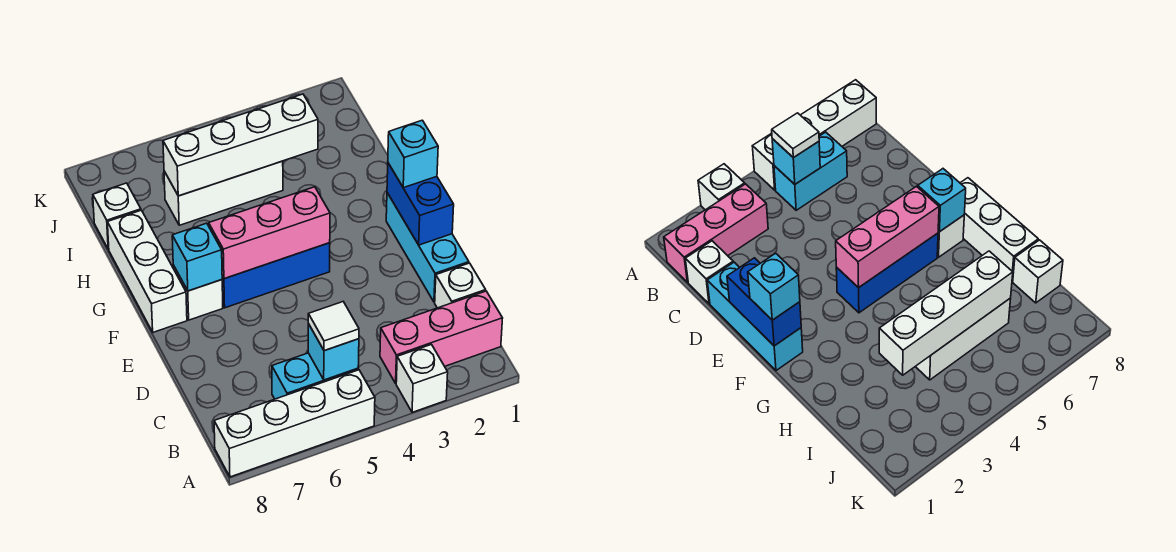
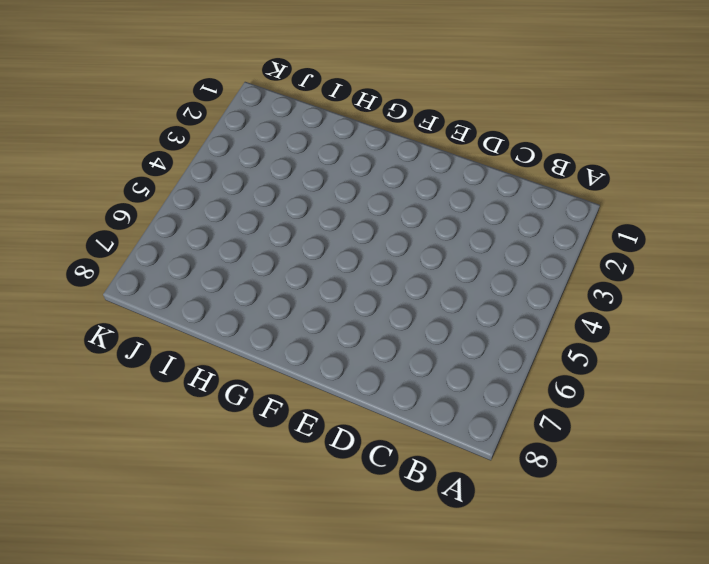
none -> white brick A3 level 1
none -> white brick A5:A8 level 1
none -> pink brick B1:B3 level 1

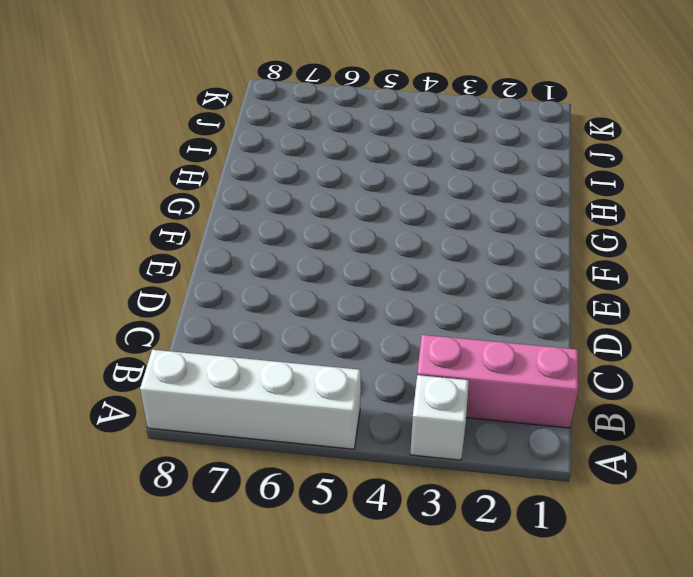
none -> cyan brick B5:B6 level 1
none -> white brick C1 level 1
none -> cyan brick D1:F1 level 1

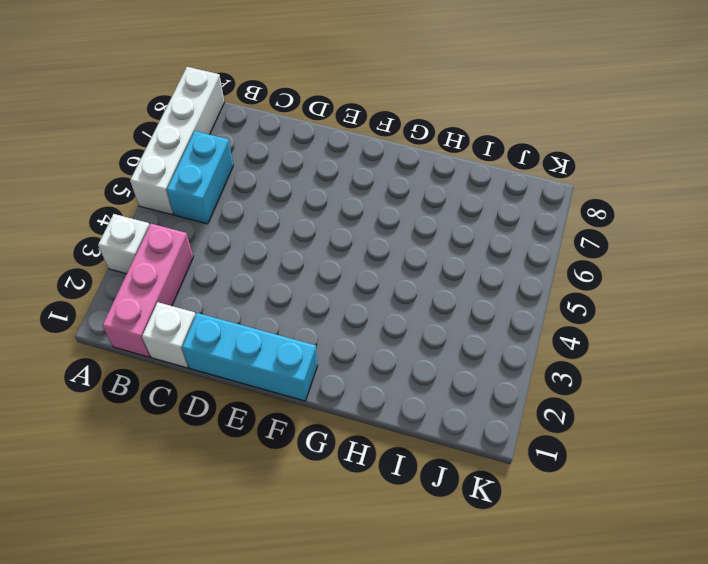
none -> blue brick F4:F6 level 1
none -> white brick F7 level 1
none -> white brick F8:H8 level 1

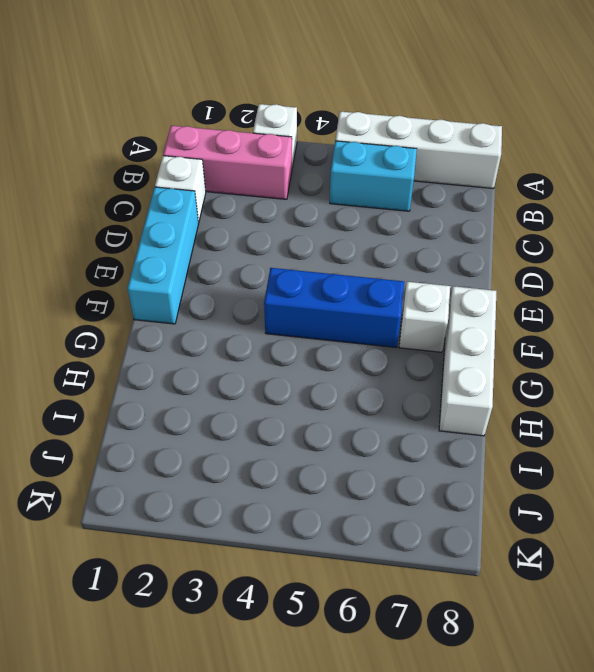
none -> white brick I4:I6 level 1
none -> white brick I8 level 1
none -> cyan brick B5 level 2

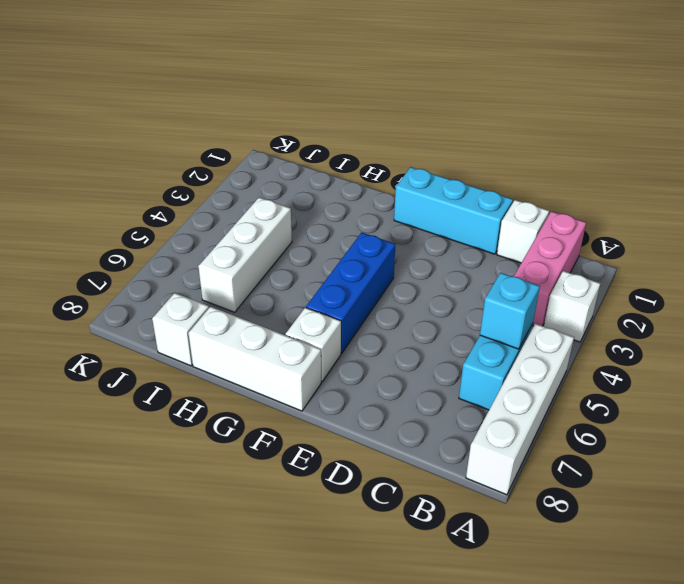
none -> blue brick E1:F1 level 2
none -> pink brick F4:F6 level 2
none -> cyan brick F7 level 2

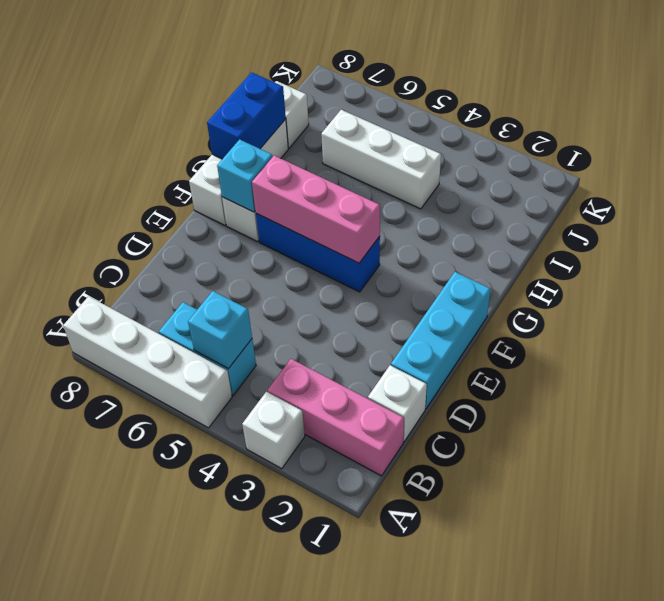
blue brick G8:H8 level 2 -> blue brick E1:F1 level 2
none -> white brick I3:I6 level 2
none -> white tile B5 level 3
none -> cyan brick F1 level 3

